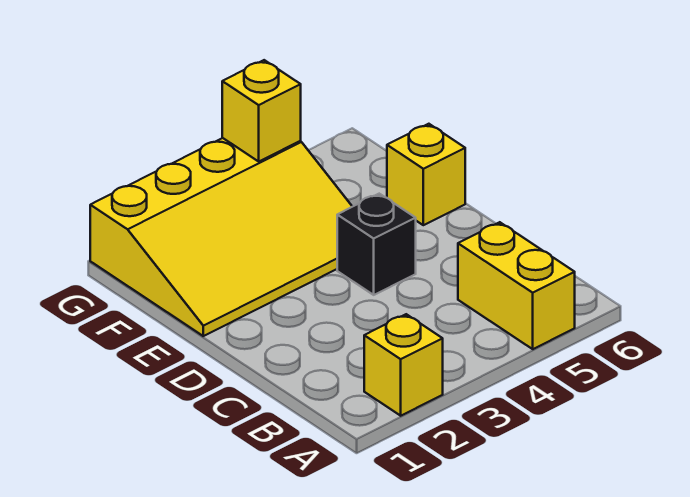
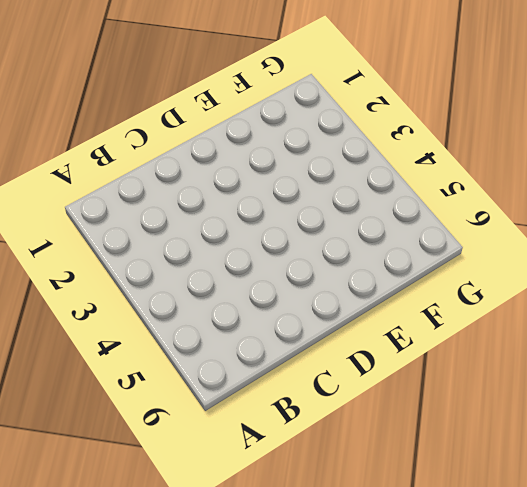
none -> yellow brick A2 level 1
none -> yellow brick A5:B5 level 1

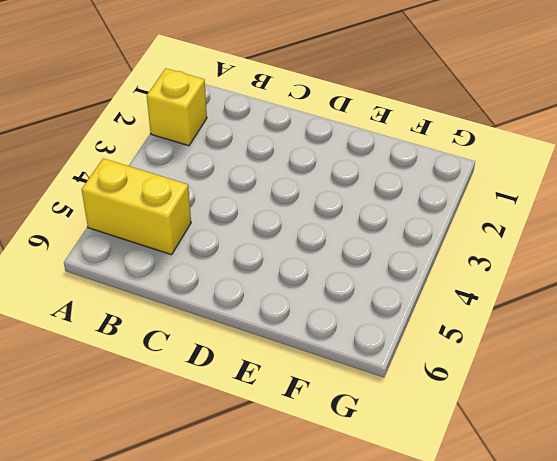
none -> black brick D4 level 1
none -> yellow slope E1:G4 level 1 top G

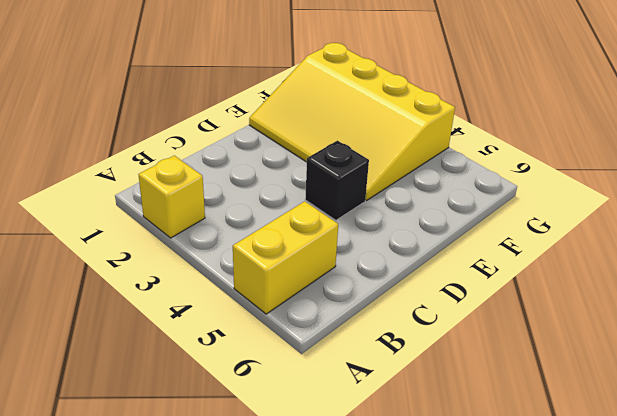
none -> yellow brick E6 level 1
none -> yellow brick G4 level 2

